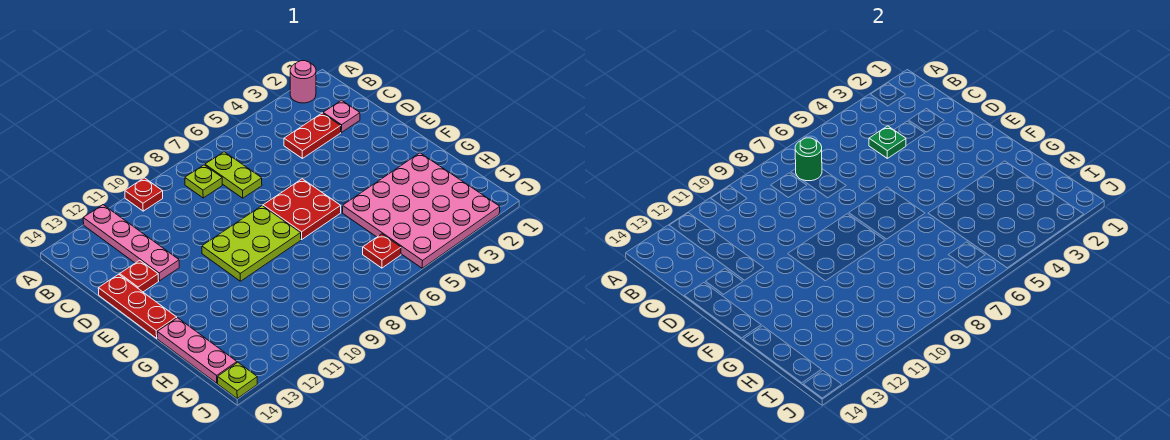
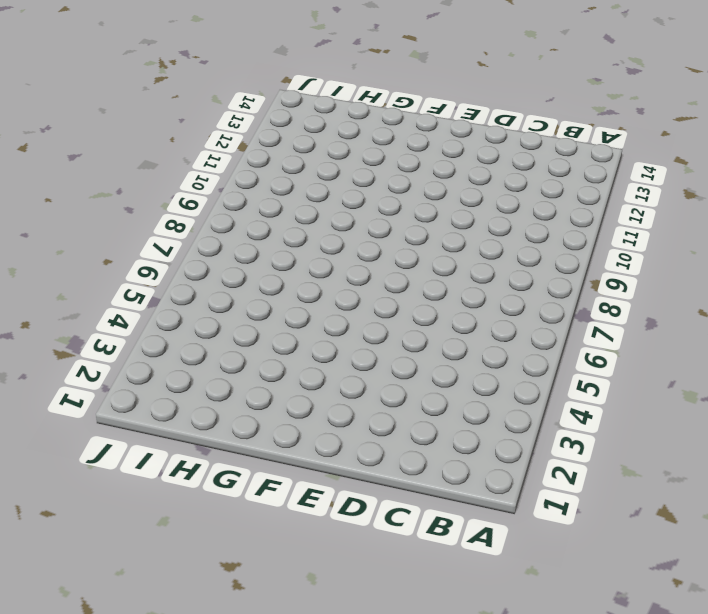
none -> pink round brick A2 level 1
none -> red plate A10 level 1
none -> pink plate A12:D12 level 1

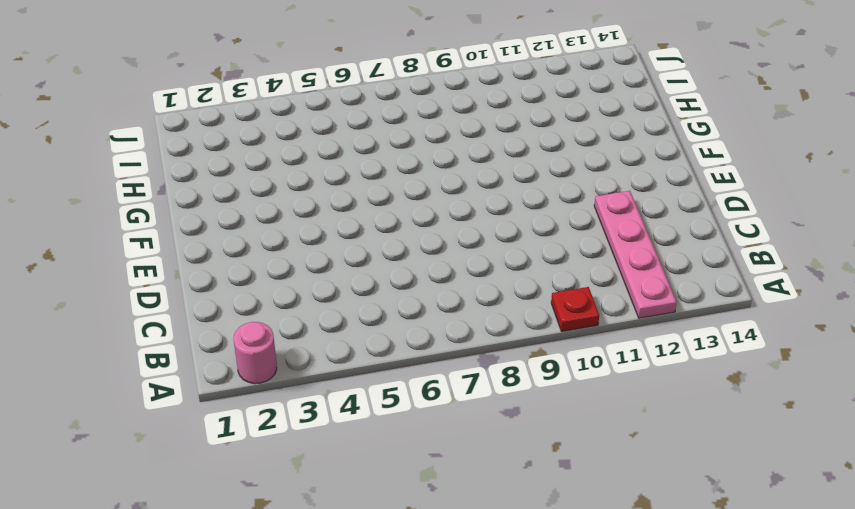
none -> lime plate B7:C7 level 1
none -> lime plate B8 level 1
none -> pink plate C2 level 1

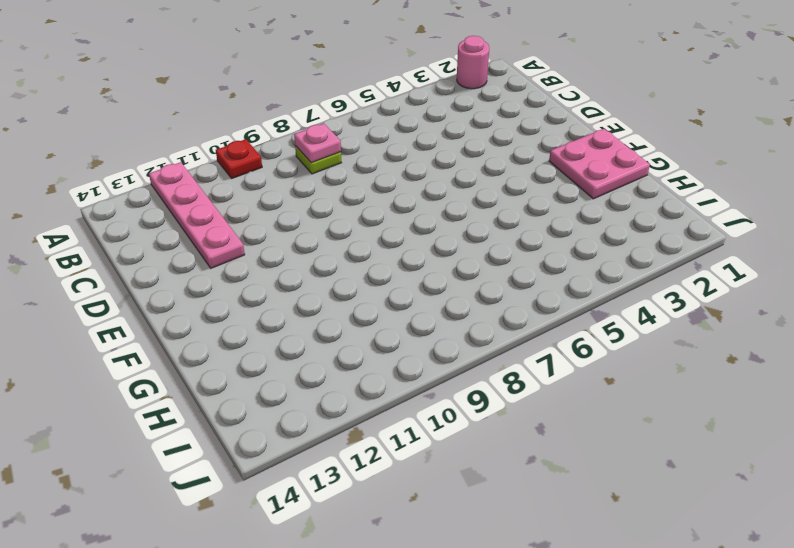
pink plate B8 level 2 -> pink plate C2 level 1
pink plate F1:G2 level 1 -> pink plate G2:J5 level 1
none -> lime plate B7:C7 level 1
none -> red plate C3:C4 level 1
none -> red plate D13 level 1

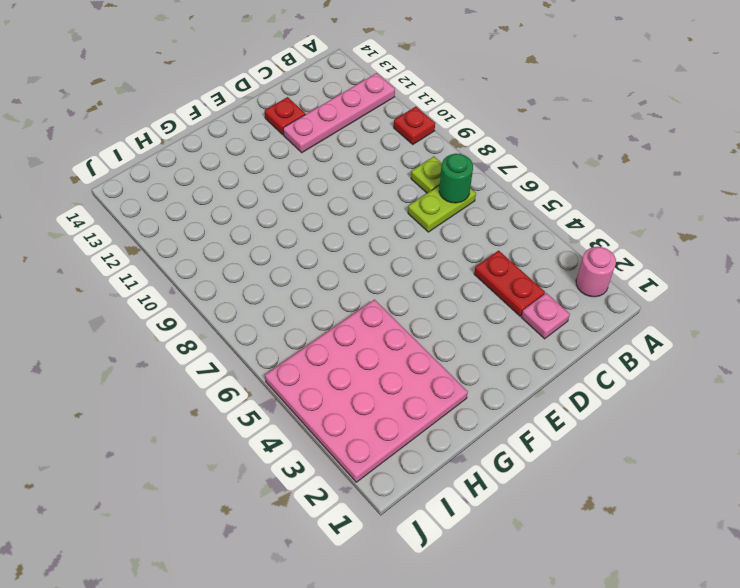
none -> red plate D14:F14 level 1
none -> red plate E6:F7 level 1
none -> lime plate E8:F10 level 1

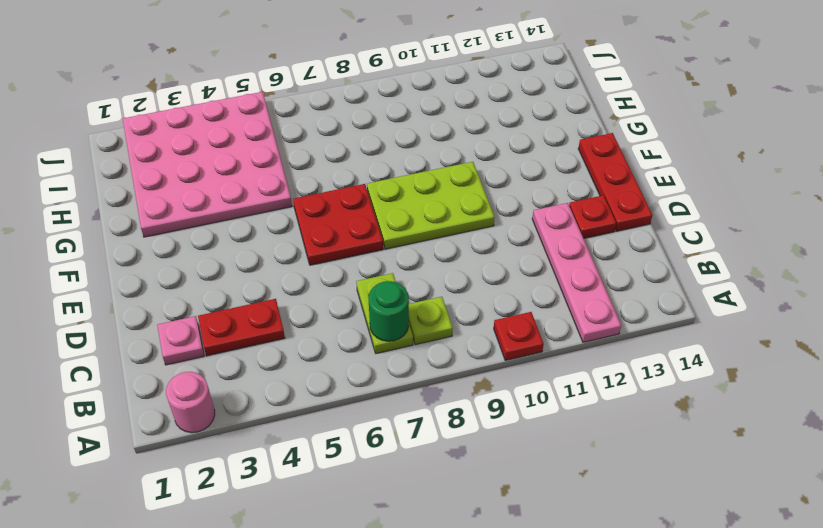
none -> pink plate G14:I14 level 1
none -> red plate I6 level 1
none -> lime plate J14 level 1

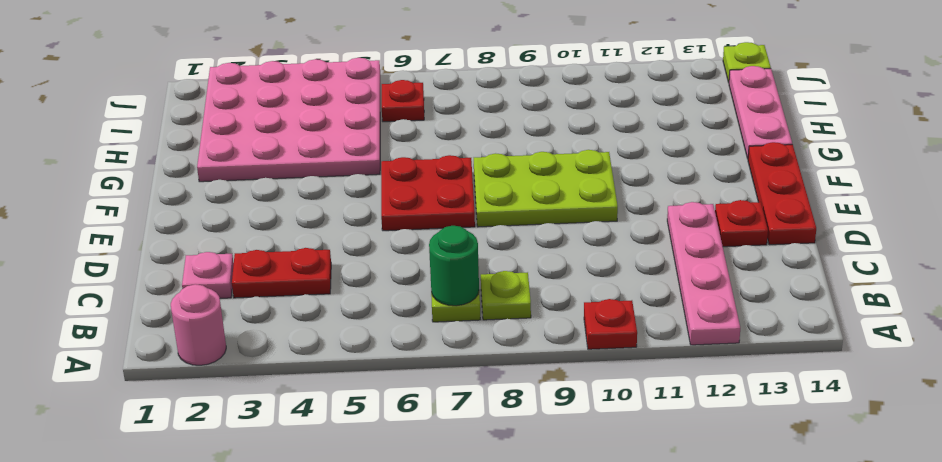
none -> green plate C4 level 2

